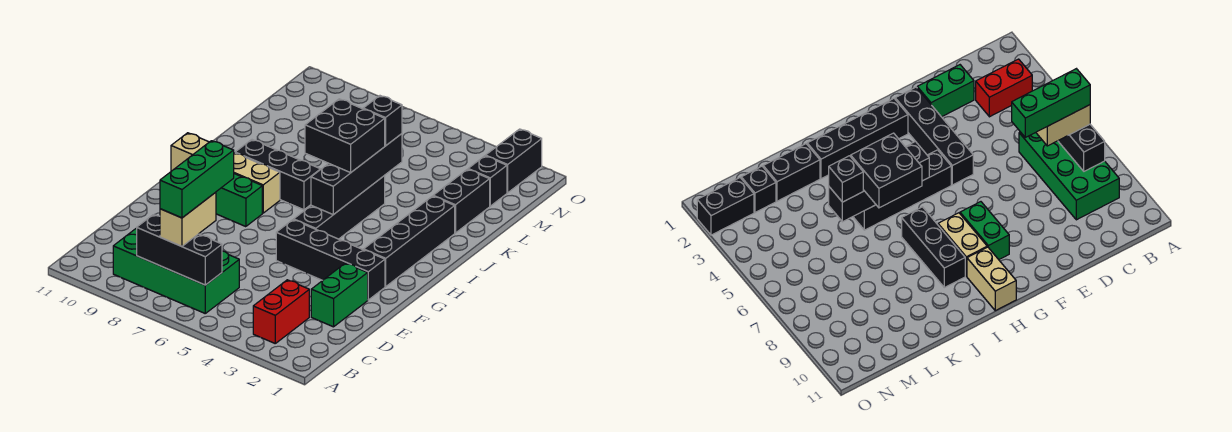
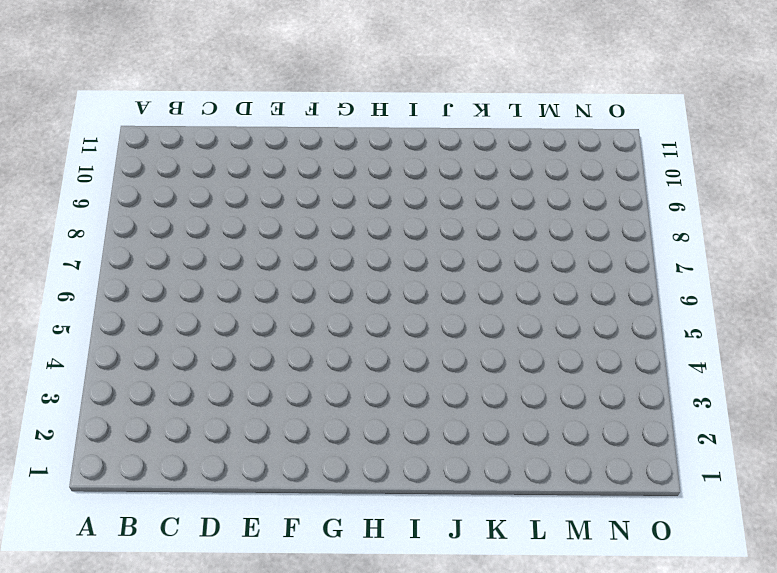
none -> red brick B3:C3 level 1
none -> green brick B6:C9 level 1
none -> green brick D2:E2 level 1

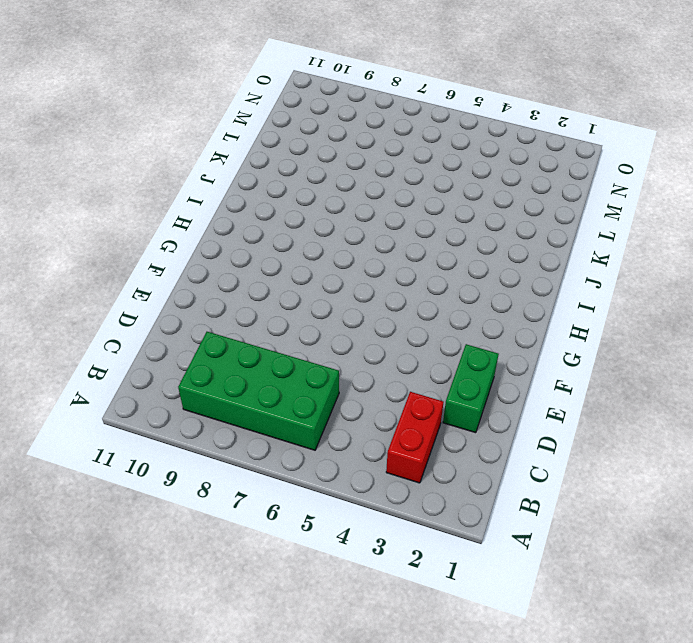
none -> black brick F2:F5 level 1
none -> black brick G2:J2 level 1
none -> black brick G5:J5 level 1

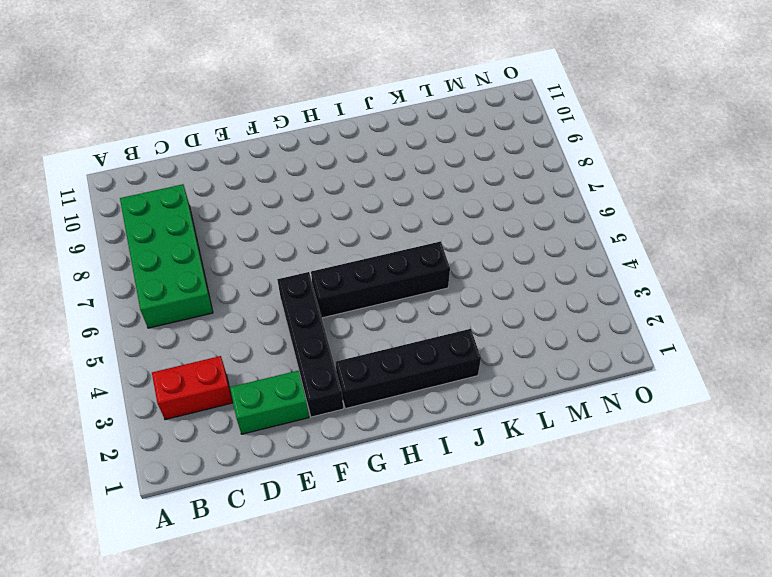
none -> green brick G8:G9 level 1
none -> tan brick H8:H9 level 1
none -> tan brick H10:H11 level 1

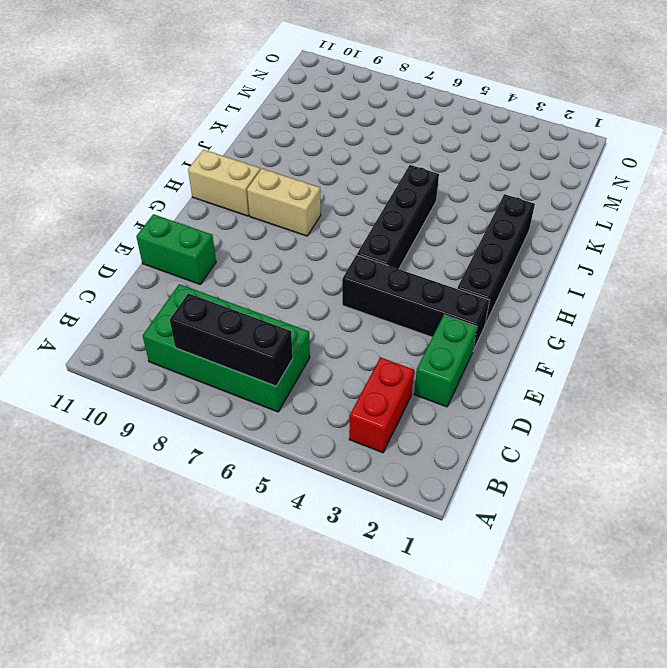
green brick E10:E11 level 1 -> green brick G8:G9 level 1
none -> black brick I7:I9 level 1
none -> black brick K2:L2 level 1
none -> black brick M2 level 1

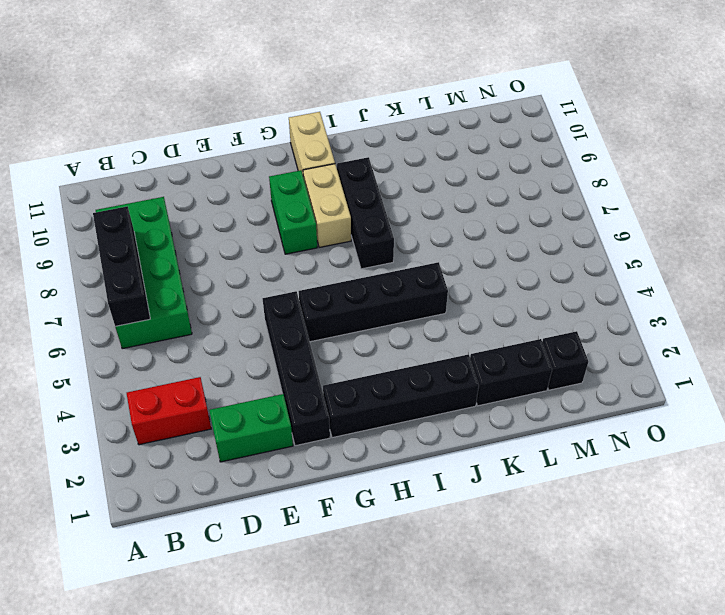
none -> black brick N2:O2 level 1
none -> black brick H5:K5 level 2
none -> tan brick B7:C7 level 3

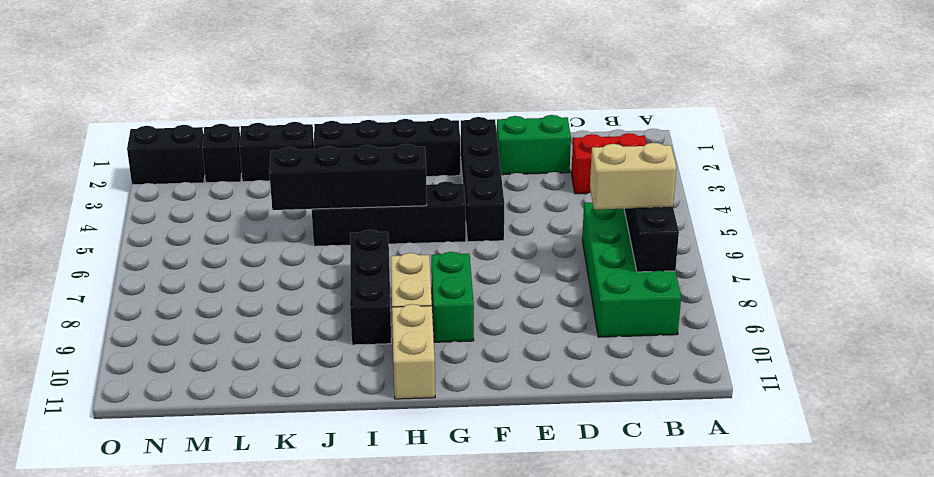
none -> black brick I5:J6 level 3
none -> black brick K5 level 3
none -> green brick B7:D7 level 4

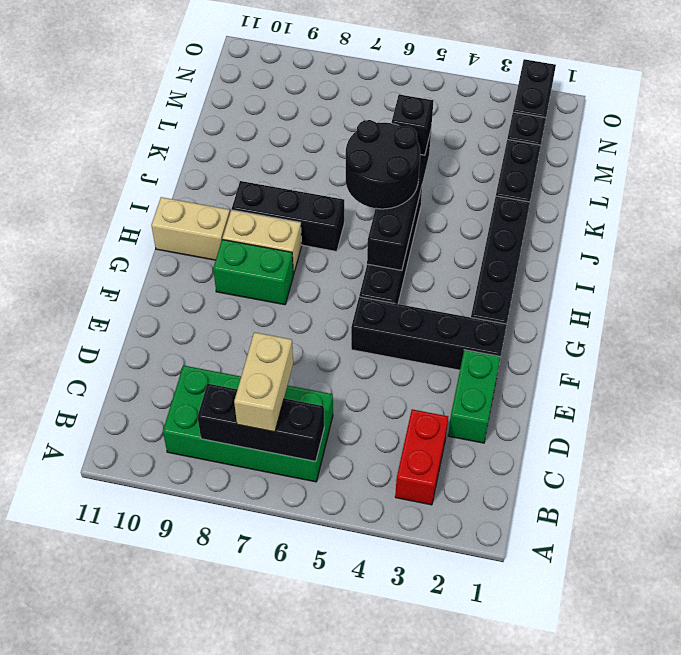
black round brick I5:J6 level 3 -> black brick I5:J6 level 3
none -> green brick B7:D7 level 4

